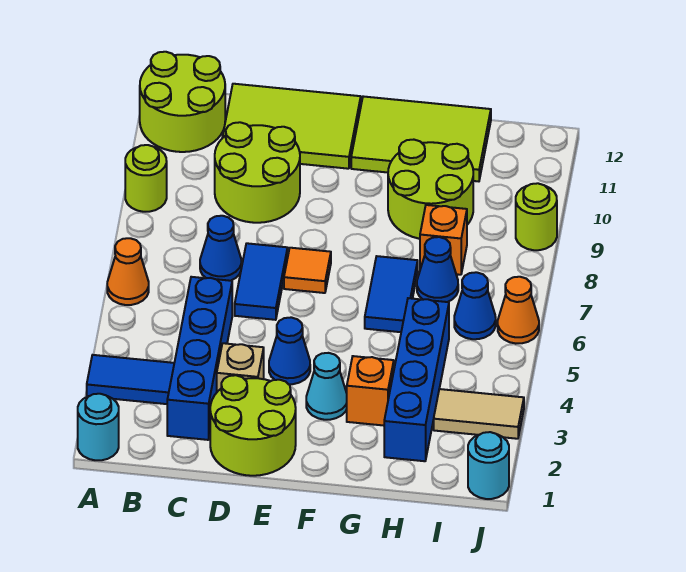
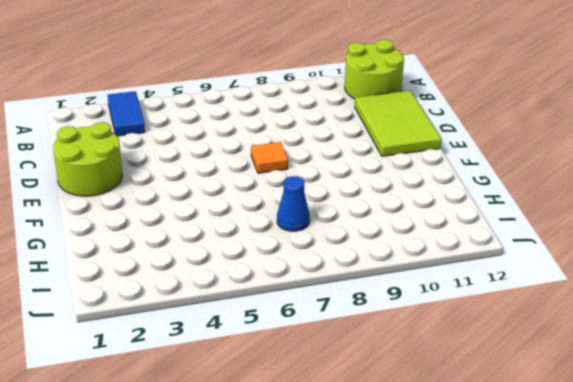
none -> cyan round brick A1 level 1
none -> orange cone A6 level 1
none -> lime round brick A9 level 1

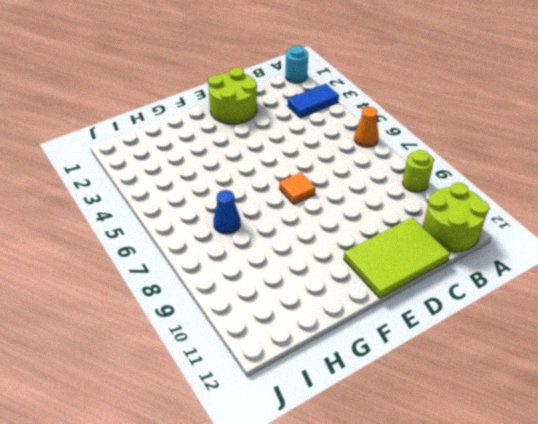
none -> blue brick C2:C5 level 1
none -> blue cone C7 level 1
none -> lime round brick C9:D10 level 1

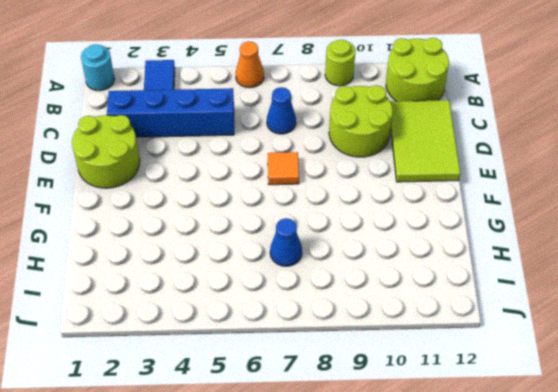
none -> tan brick D3 level 1
none -> blue tile D6:D7 level 1
none -> blue cone E4 level 1

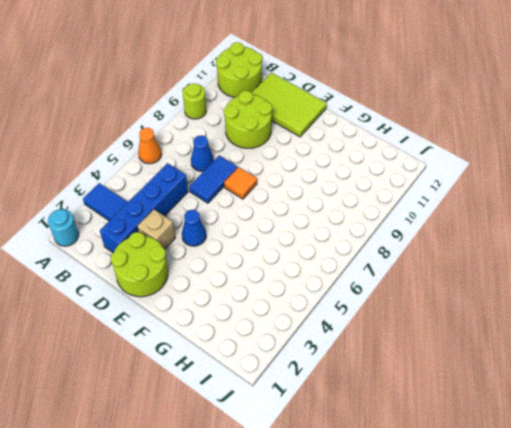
none -> cyan cone F3 level 1
none -> lime tile F11:H12 level 1
none -> orange brick G3 level 1

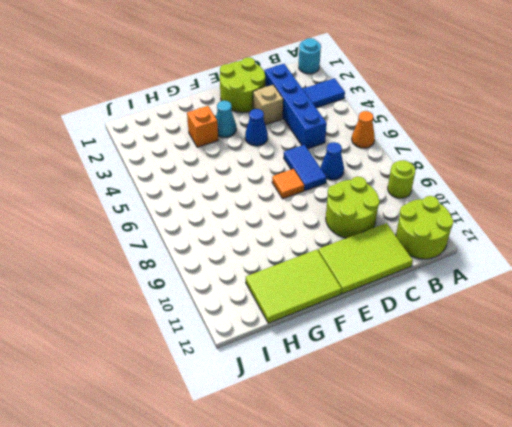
none -> blue tile G6:G7 level 1
none -> lime round brick G9:H10 level 1
none -> blue brick H2:H5 level 1

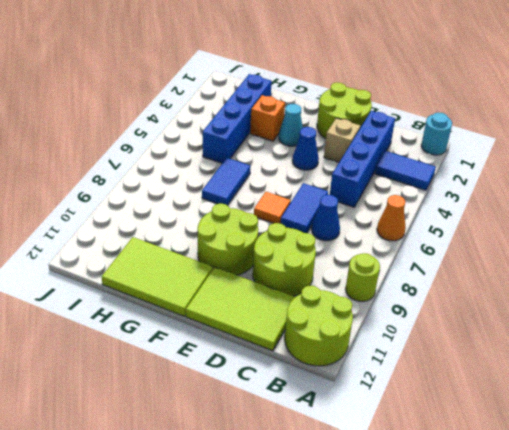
lime round brick E9:F10 level 1 -> lime round brick G9:H10 level 1
none -> blue cone H7 level 1
none -> orange brick H8 level 1
none -> tan tile I3:J3 level 1

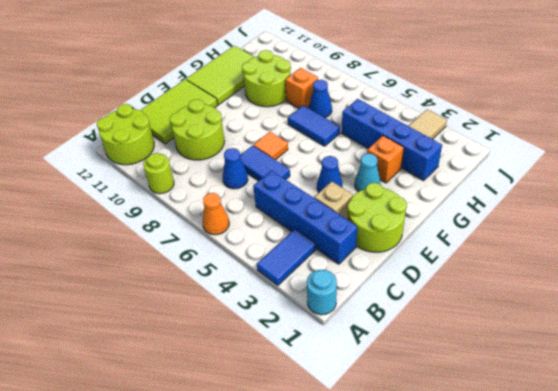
none -> blue cone I6 level 1
none -> cyan round brick J1 level 1
none -> orange cone J6 level 1

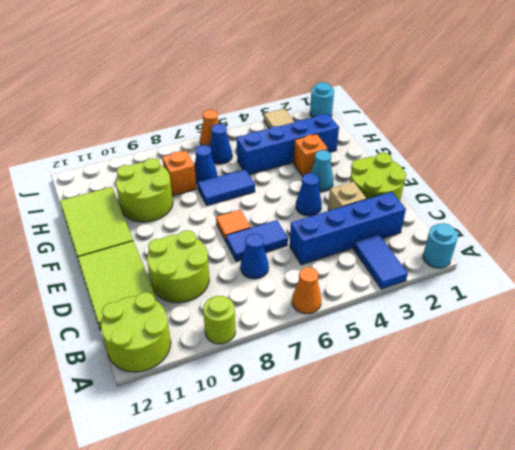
none -> lime round brick J9 level 1

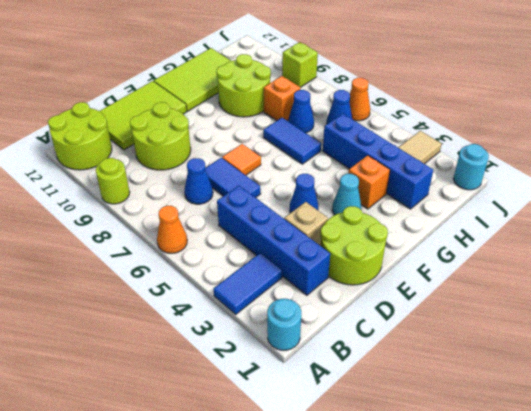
lime brick J9 level 1 -> lime round brick J9 level 1

